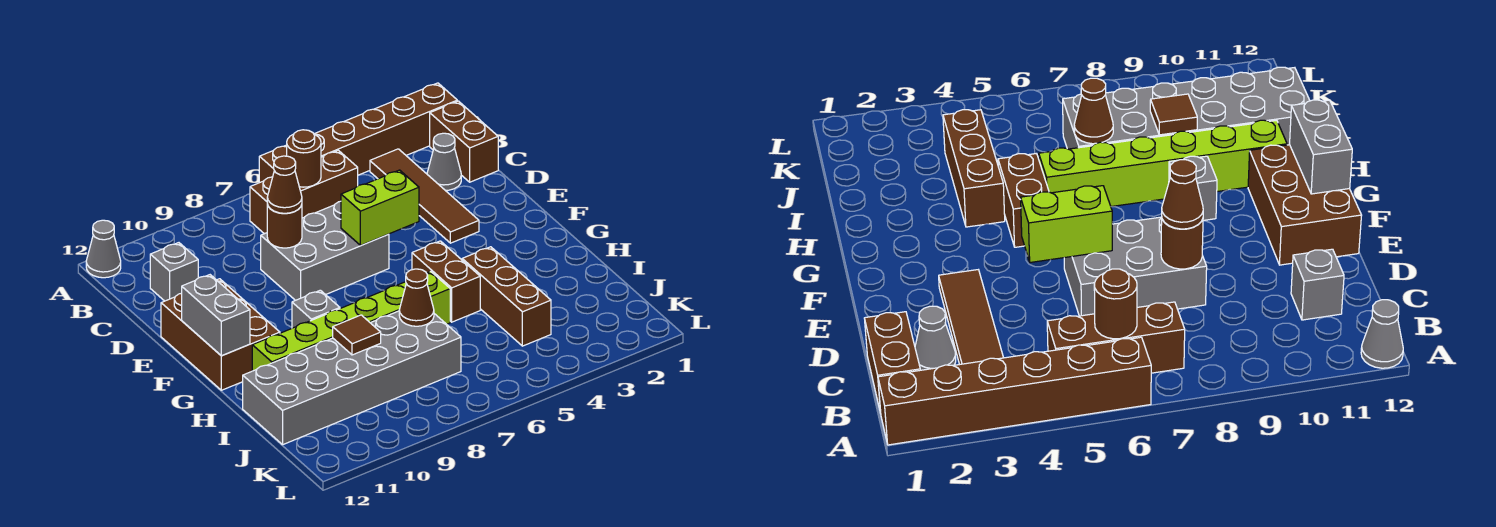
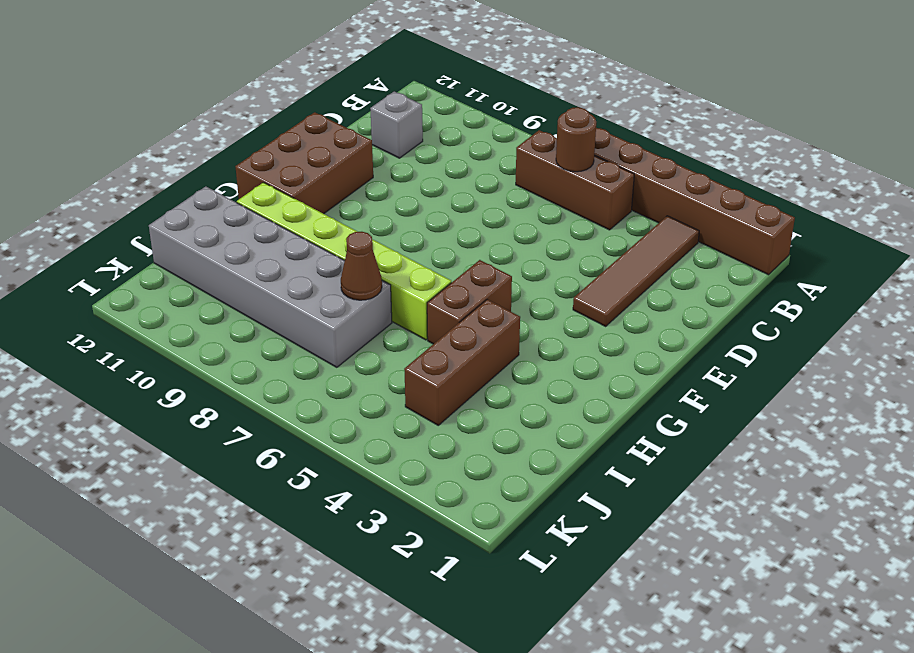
none -> grey cone A12 level 1
none -> brown brick B1:C1 level 1
none -> grey cone C2 level 1

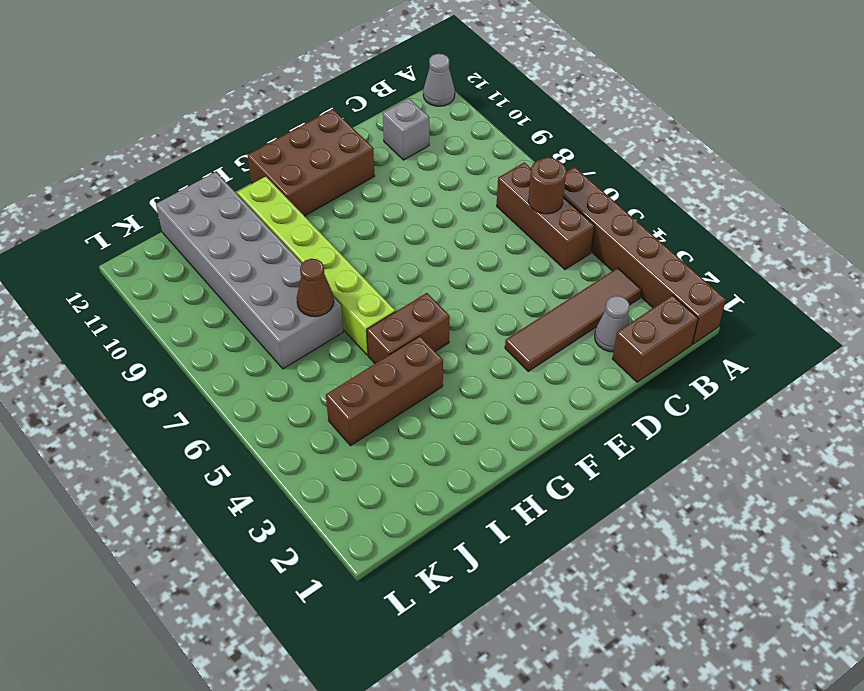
none -> grey brick D6:E8 level 1
none -> grey brick G9 level 1
none -> brown round brick D8 level 2

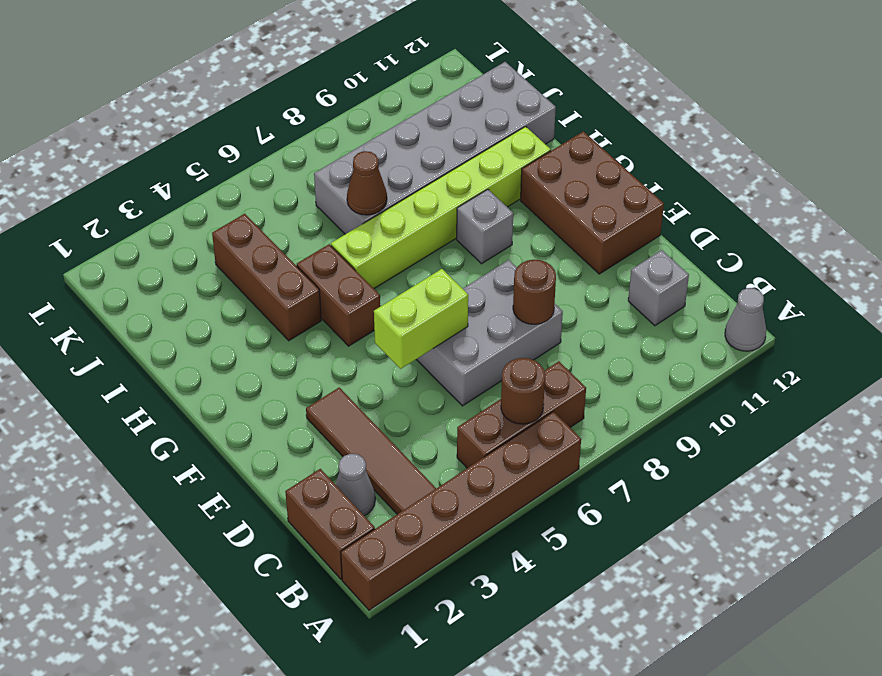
none -> grey brick F12:G12 level 2
none -> brown tile I9 level 2
none -> brown cone D8 level 3

